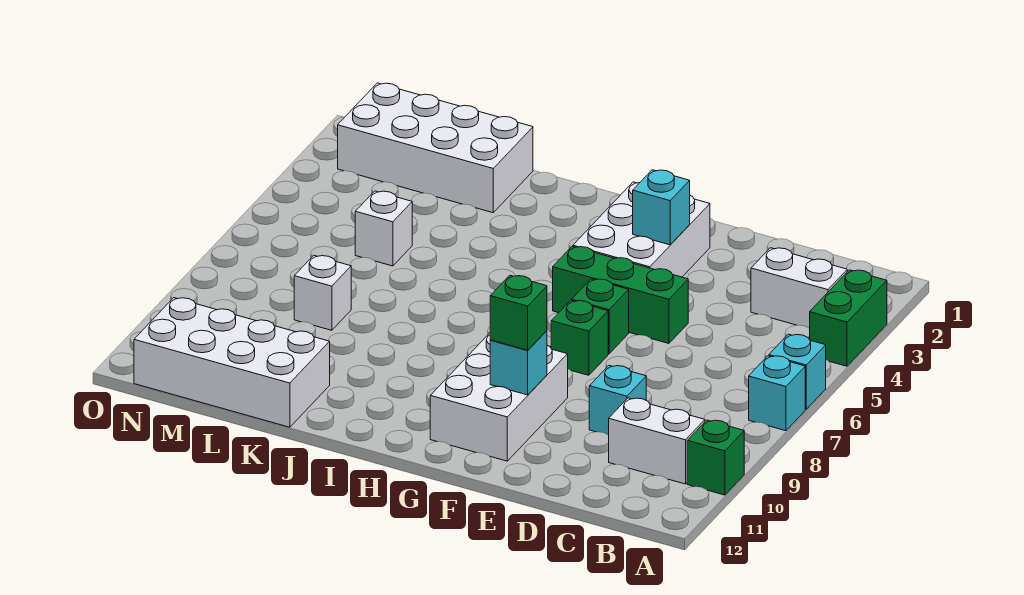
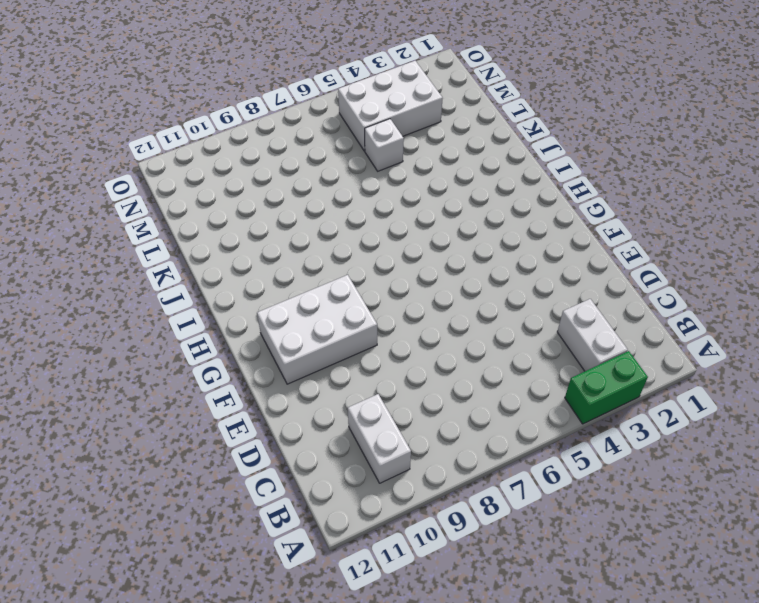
white brick M3:N5 level 1 -> white brick F2:G4 level 1
none -> cyan brick A6 level 1
none -> cyan brick A7 level 1
none -> green brick A10 level 1

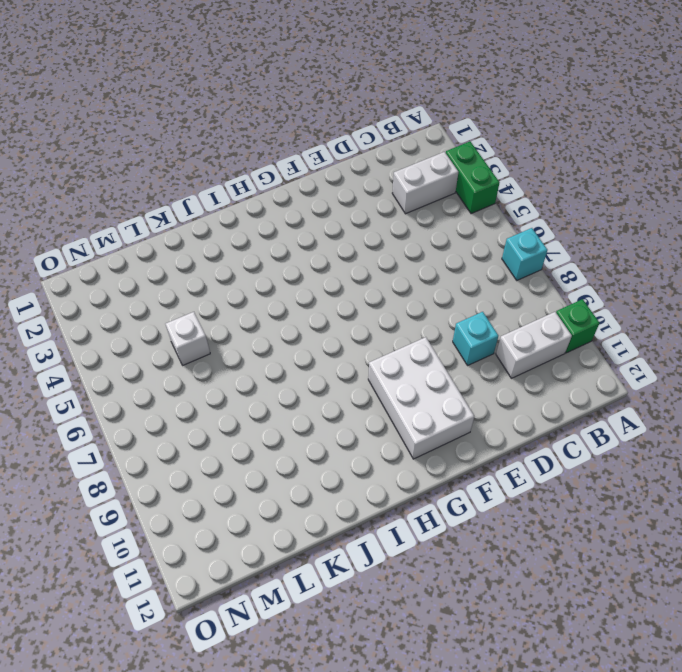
none -> cyan brick A6 level 1
none -> green brick E5:G5 level 1
none -> white brick F2:G4 level 1

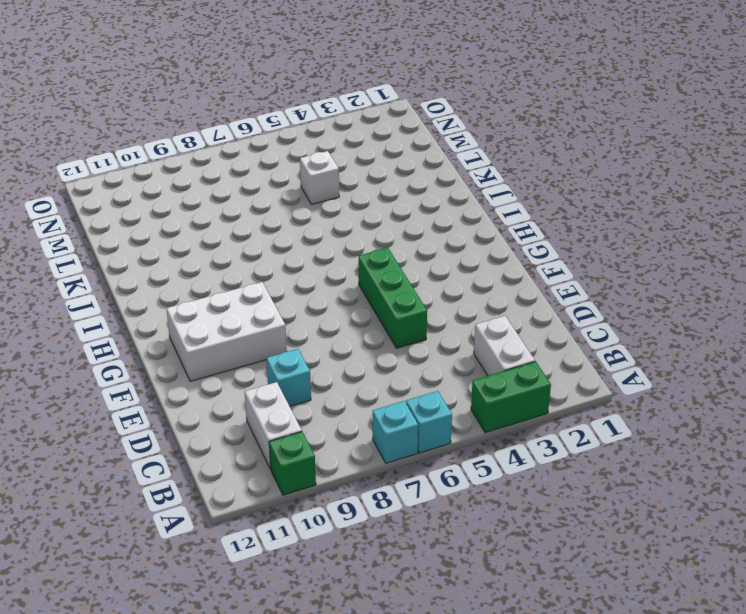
none -> white brick F2:G4 level 1
none -> green brick F6 level 1
none -> green brick F7 level 1

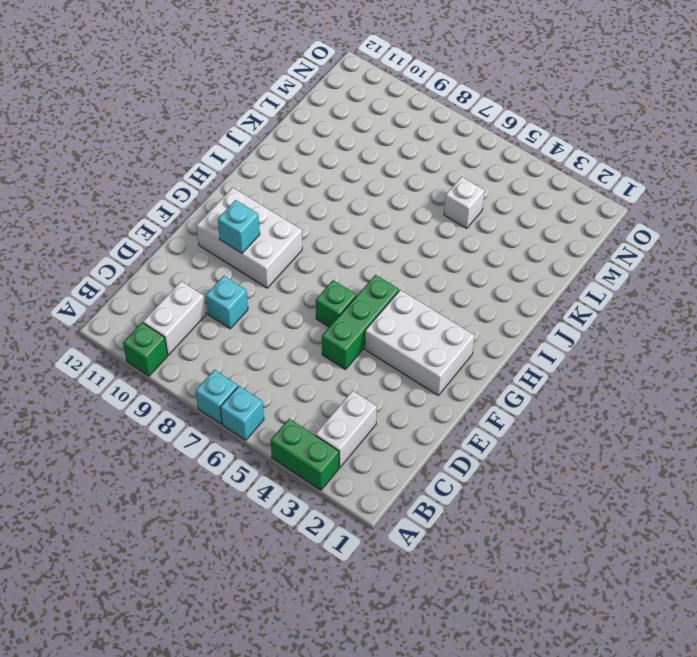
none -> green brick F7 level 1
none -> white brick K1:N2 level 1
none -> white brick K11:N12 level 1

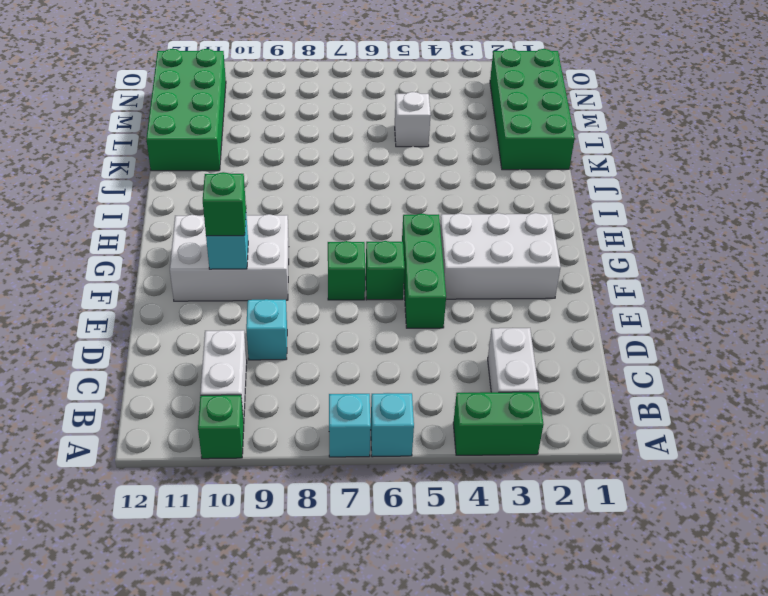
green brick K1:N2 level 1 -> white brick K1:N2 level 1
green brick K11:N12 level 1 -> white brick K11:N12 level 1
none -> white brick L8 level 1
none -> cyan brick F3 level 2

